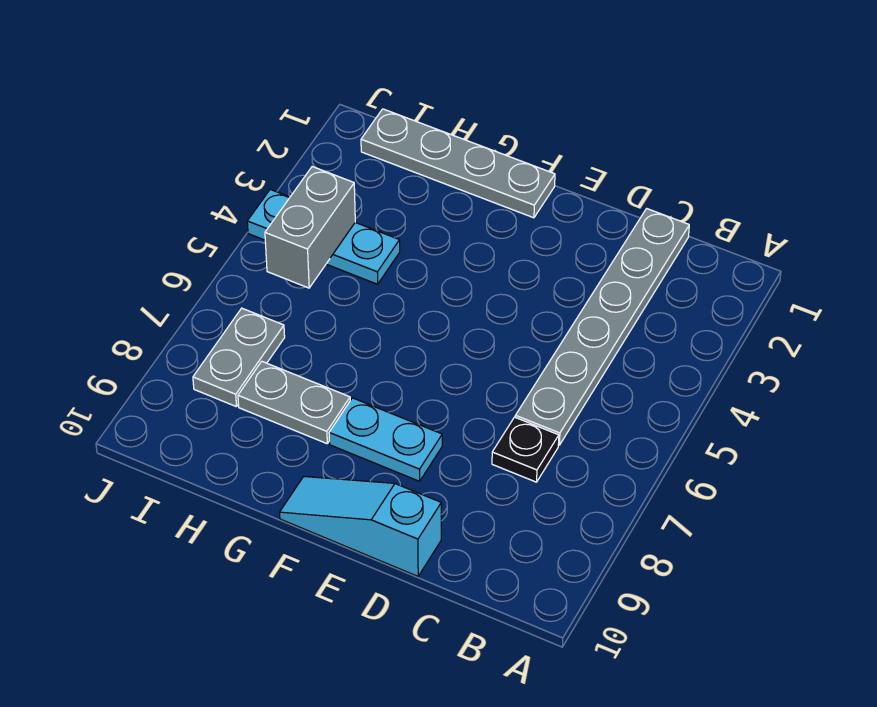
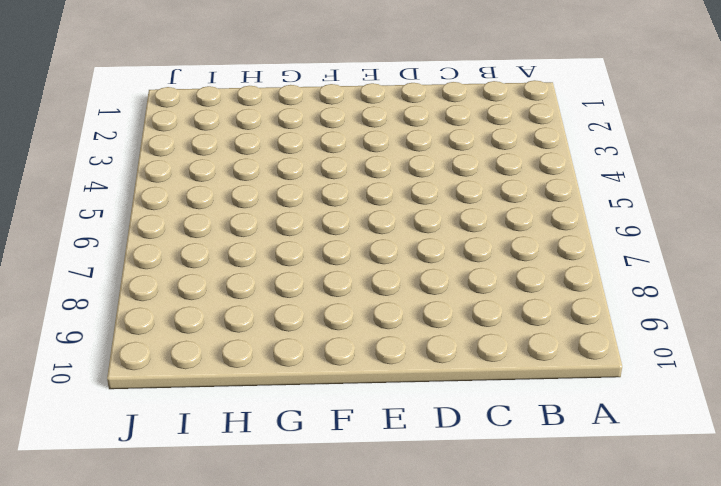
none -> grey plate C1:C6 level 1
none -> black plate C7 level 1

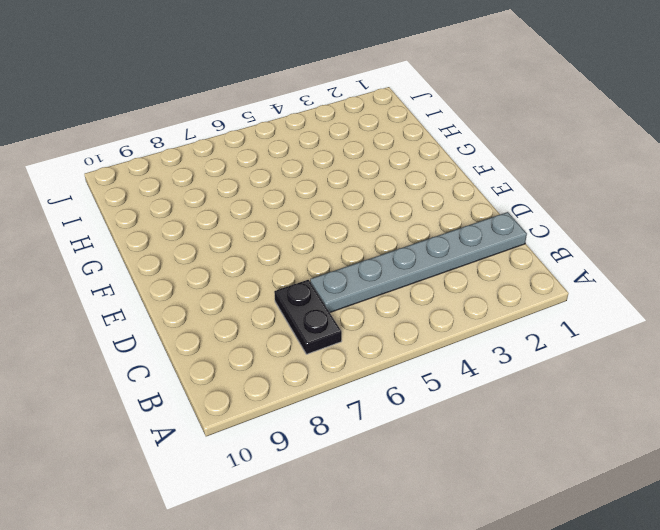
black plate B7:C7 level 1 -> black plate C7 level 1
none -> cyan slope D10:F10 level 1 top D
none -> cyan plate E8:F8 level 1

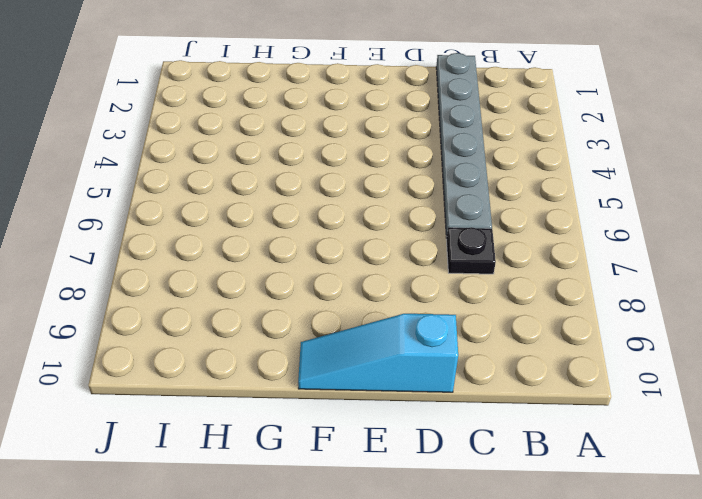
none -> cyan plate E8:F8 level 1
none -> grey plate F1:I1 level 1

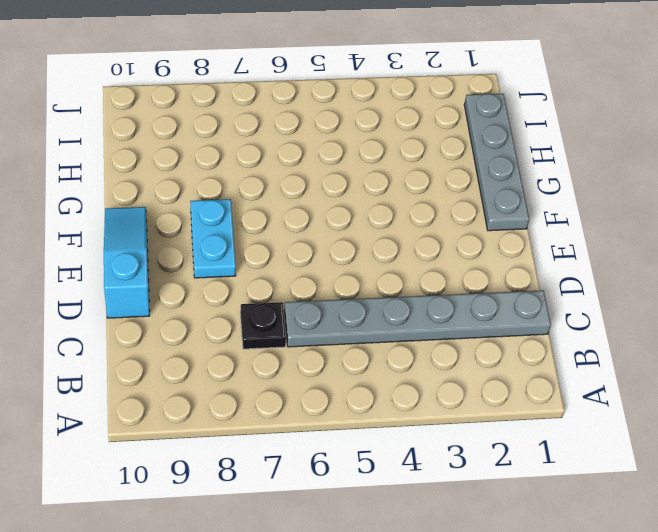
none -> grey plate G8:H8 level 1
none -> cyan plate H4:J4 level 1

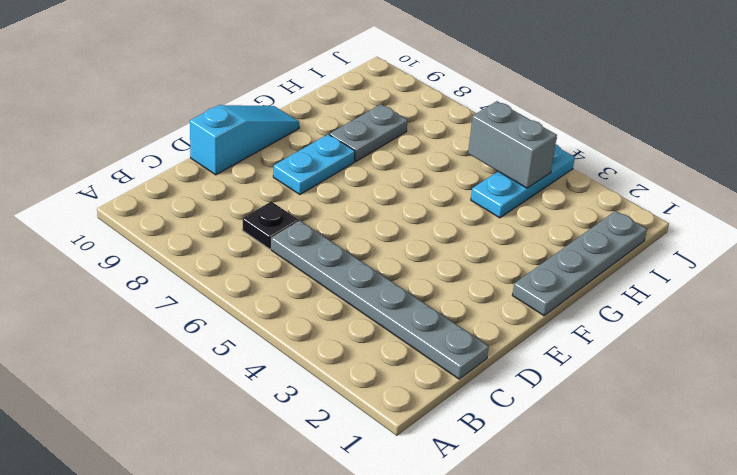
none -> grey plate I7:I8 level 1

